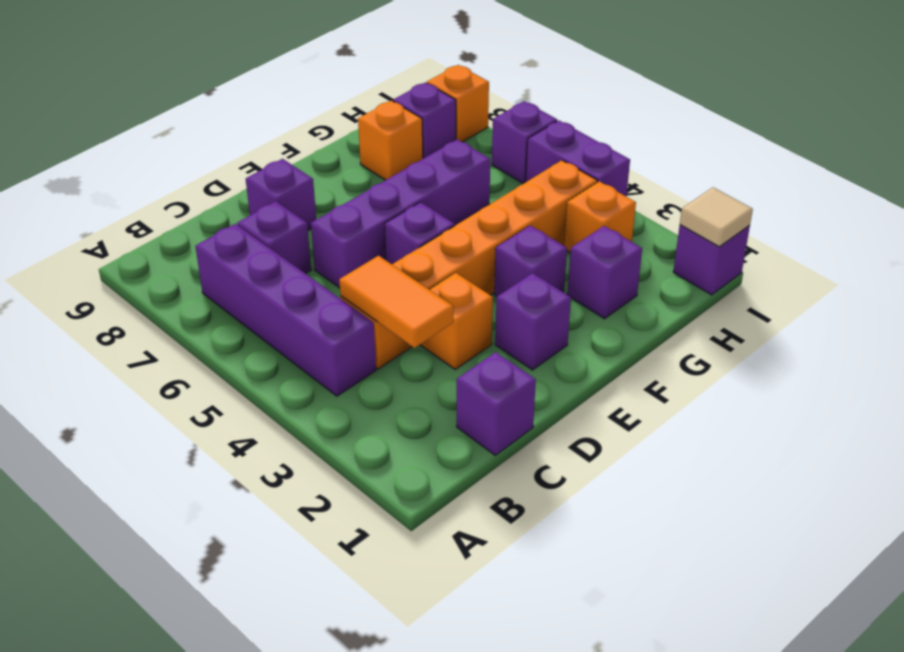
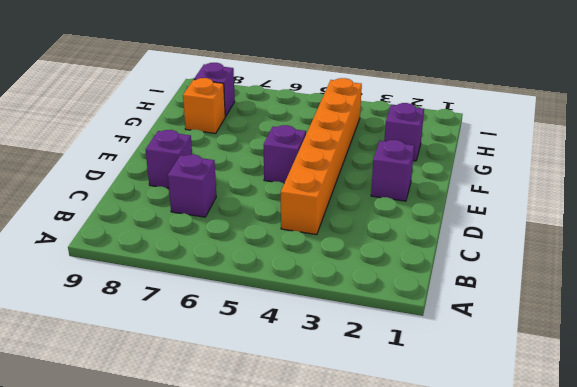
none -> purple brick B4:B7 level 1
none -> purple brick C1 level 1
none -> orange brick D3 level 1

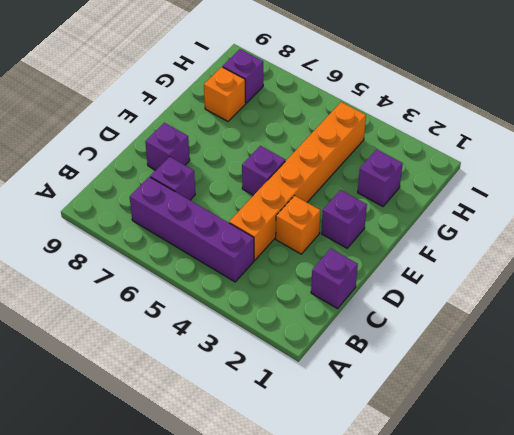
none -> purple brick D6:G6 level 1
none -> purple brick F3 level 1
none -> orange brick H3 level 1

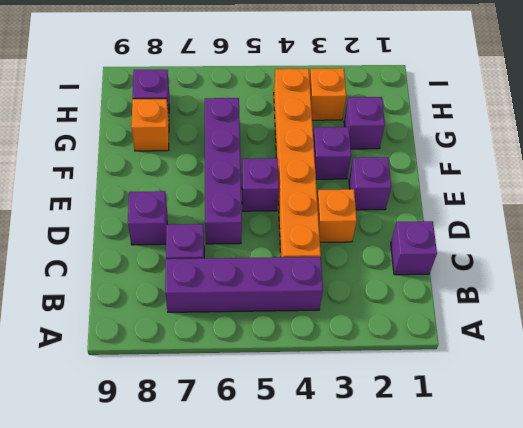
none -> purple brick I1 level 1
none -> purple brick I4:I5 level 1
none -> purple brick I6 level 1

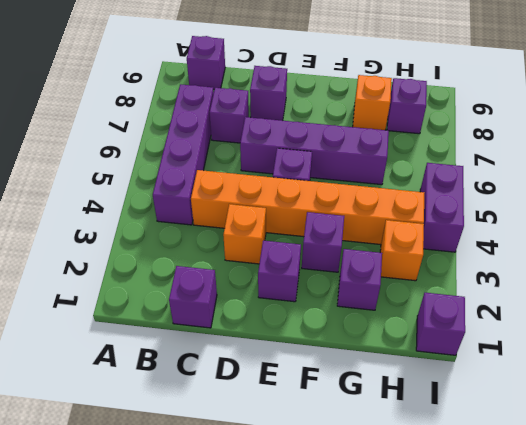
purple brick B9 level 1 -> purple brick I6 level 1
none -> orange brick I8 level 1
none -> orange tile C3:C4 level 2
none -> tan tile I1 level 2

